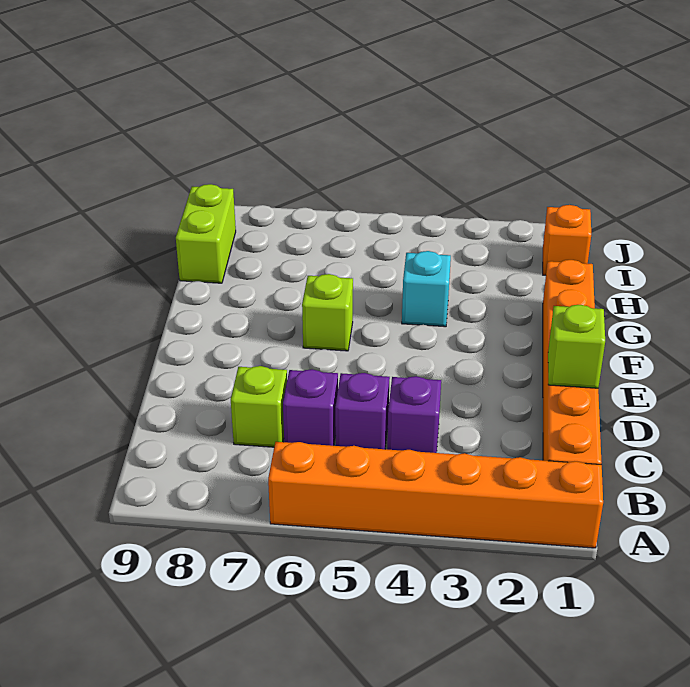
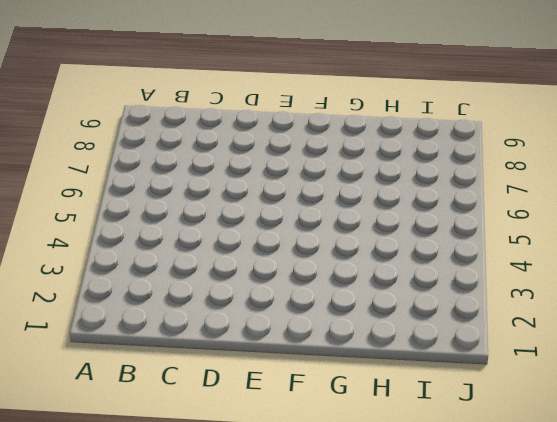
none -> orange brick A1:A6 level 1
none -> orange brick B1:G1 level 1

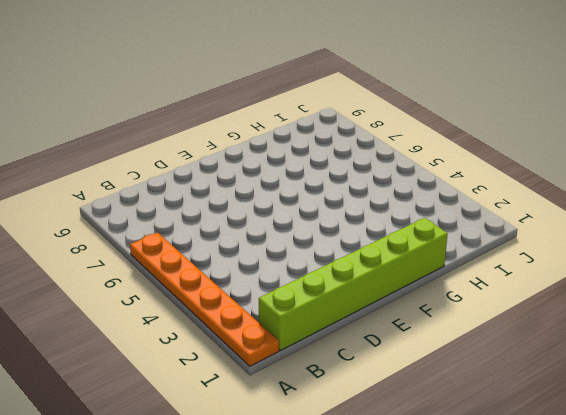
orange plate A1:A6 level 1 -> orange brick A1:A6 level 1
lime brick B1:G1 level 1 -> orange brick B1:G1 level 1
none -> purple brick C4 level 1
none -> purple brick C5 level 1

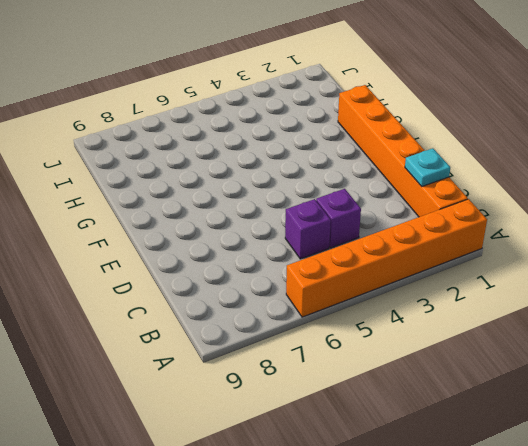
cyan plate C1 level 2 -> none
none -> purple brick C6 level 1
none -> lime brick C7 level 1

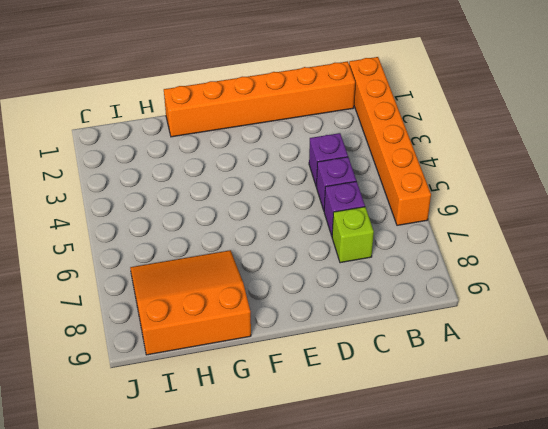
orange slope G7:I9 level 1 top 9 -> lime brick H9:I9 level 1
none -> lime brick F6 level 1
none -> cyan brick G4 level 1

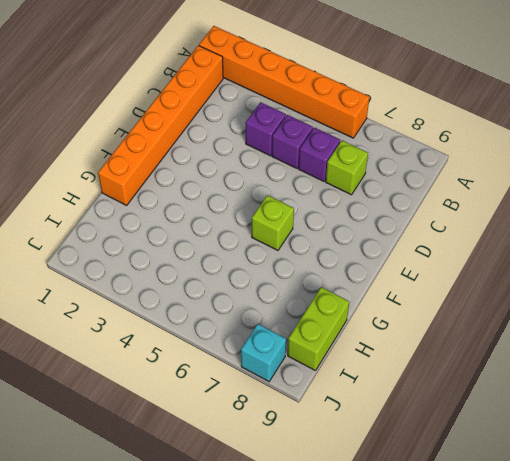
cyan brick J8 level 1 -> cyan brick G4 level 1
none -> orange brick I1 level 1
none -> lime brick D1 level 2

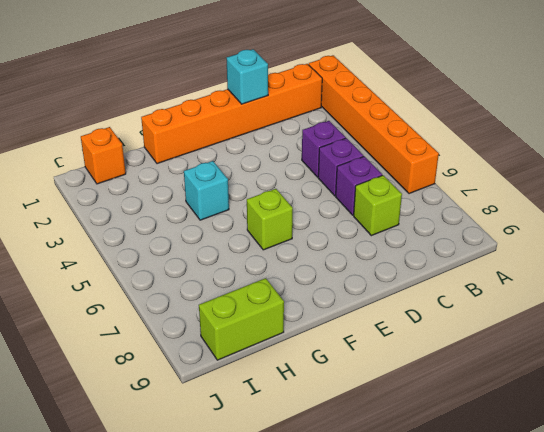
cyan brick D1 level 2 -> lime brick D1 level 2

